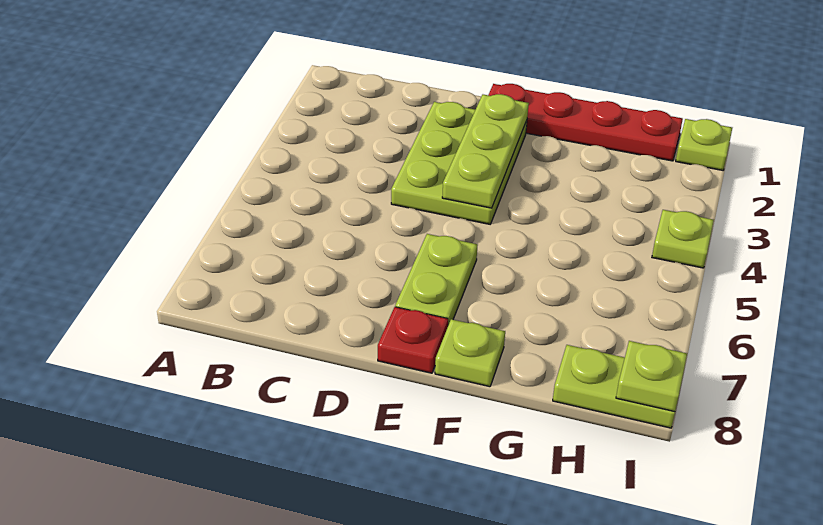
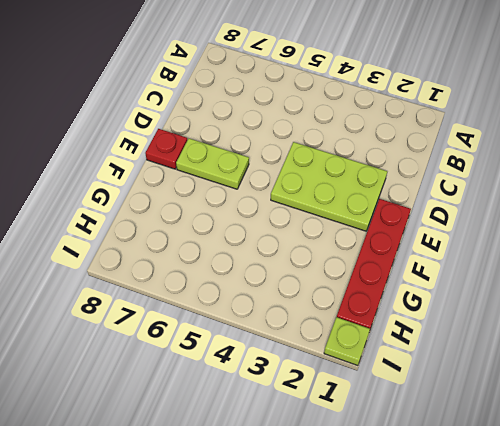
none -> lime plate F8 level 1
none -> lime plate H8:I8 level 1

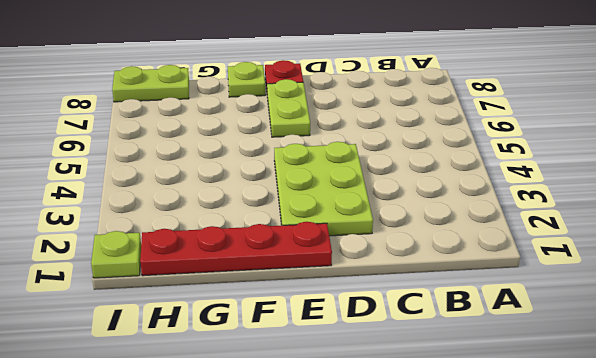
none -> lime plate I4 level 1
none -> lime plate E2:E4 level 2

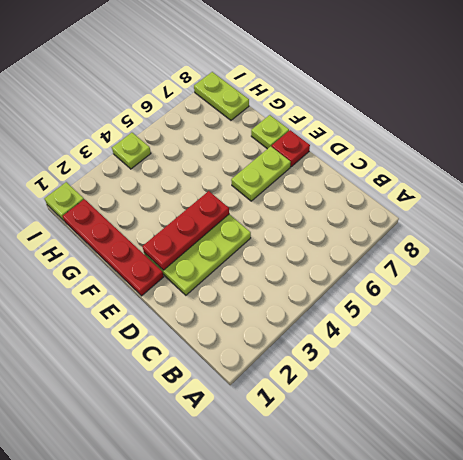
red plate E2:E4 level 2 -> lime plate E2:E4 level 2
none -> lime plate I8 level 2

